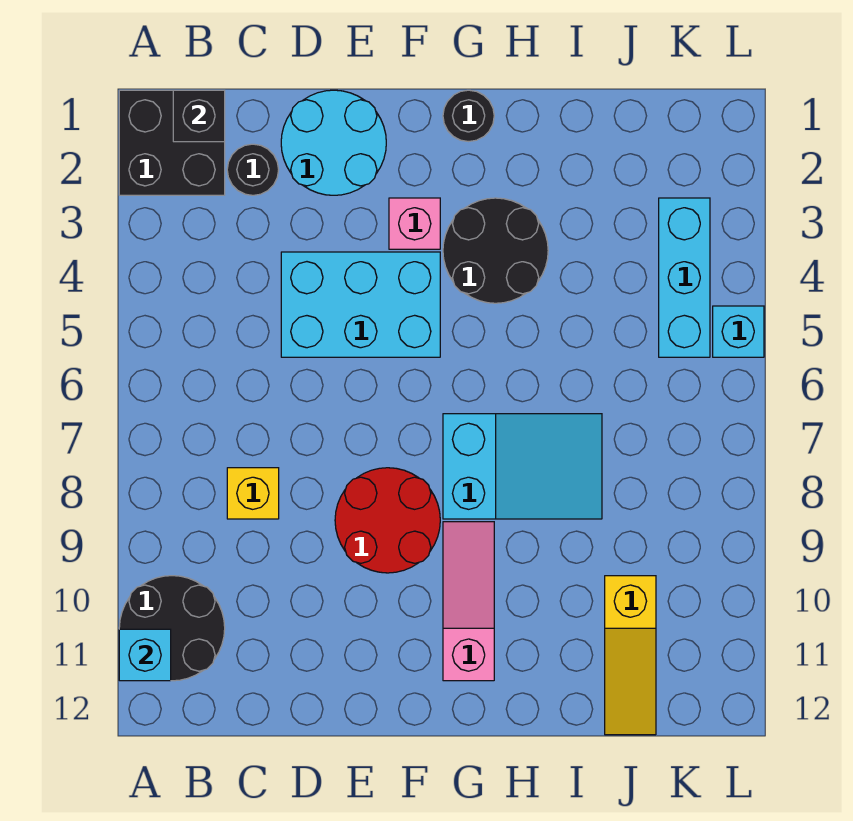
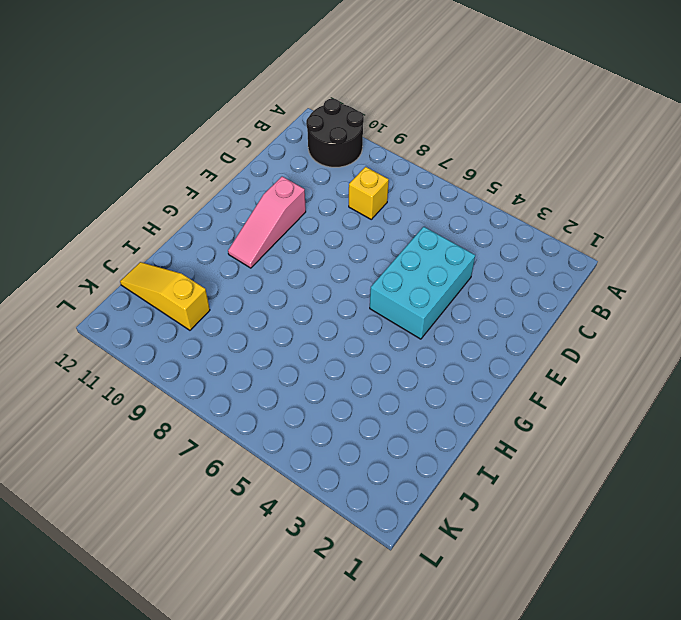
pink slope E10:G10 level 1 top E -> pink slope G9:G11 level 1 top 11
none -> black brick A1:B2 level 1
none -> black round brick C2 level 1
none -> cyan round brick D1:E2 level 1

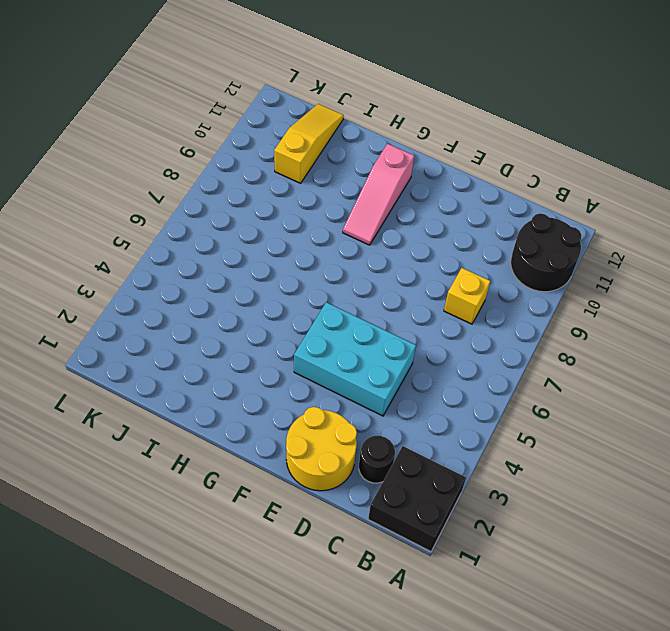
yellow round brick D1:E2 level 1 -> cyan round brick D1:E2 level 1
none -> red round brick E8:F9 level 1
none -> pink brick F3 level 1
none -> black round brick G1 level 1

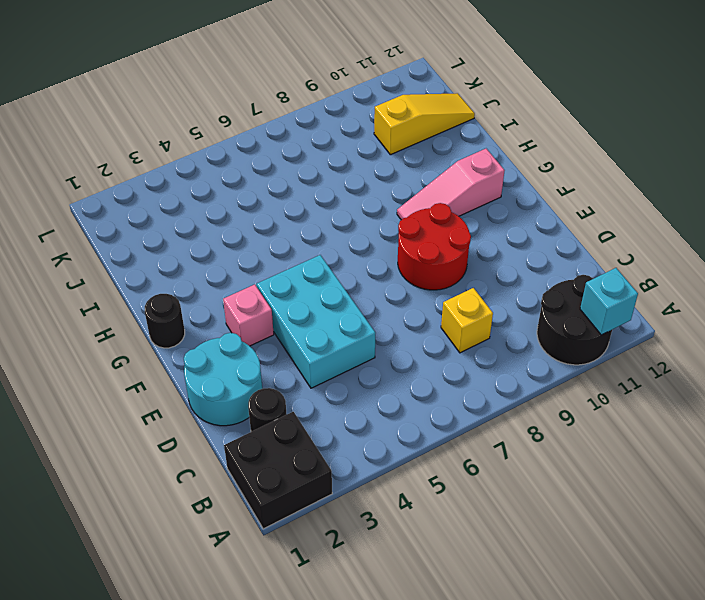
none -> black round brick G3:H4 level 1
none -> cyan slope G7:I8 level 1 top G
none -> cyan brick K3:K5 level 1

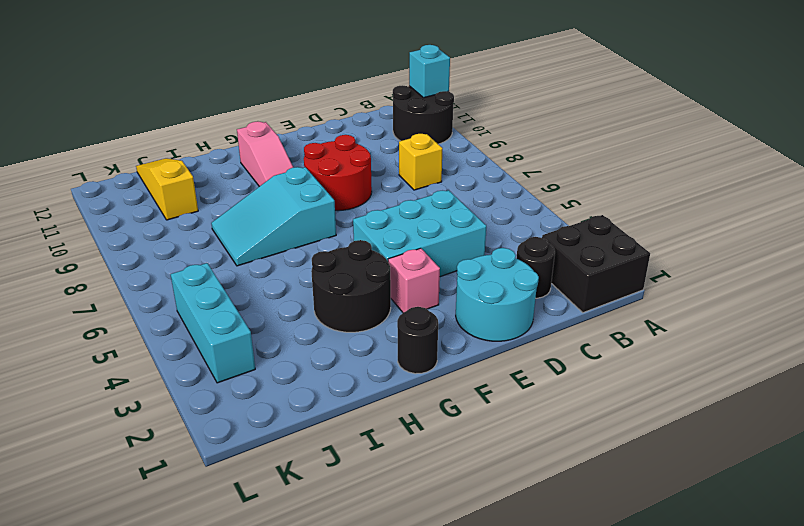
none -> cyan brick L5 level 1
none -> black brick B1 level 2

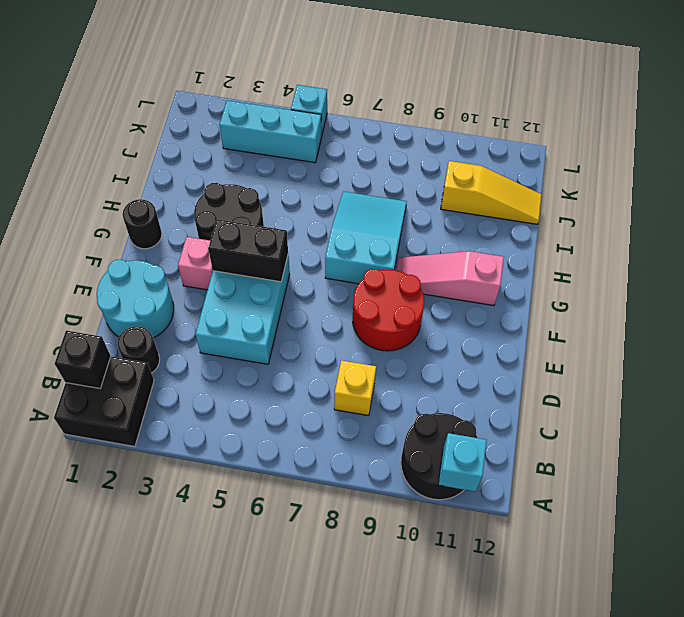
black brick F4:F5 level 2 -> none

